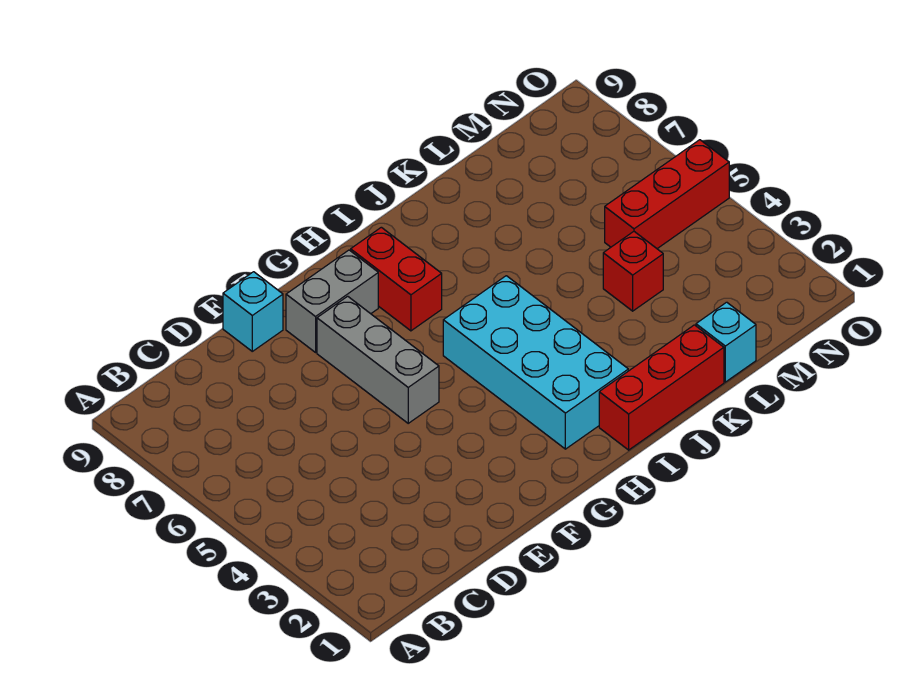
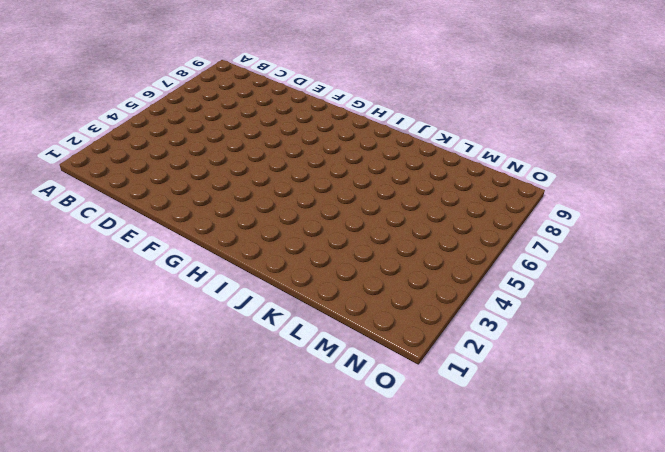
none -> cyan brick E9 level 1
none -> grey brick F5:F7 level 1

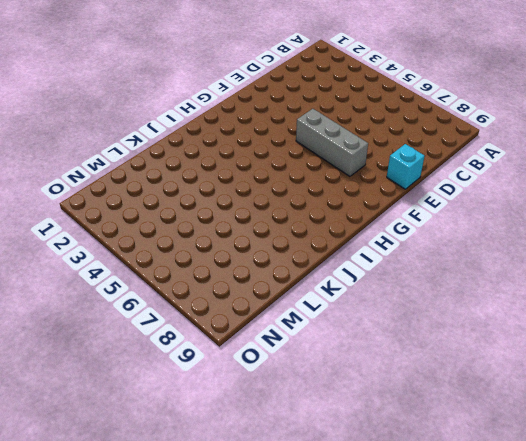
none -> grey brick F8:G8 level 1
none -> cyan brick H2:I5 level 1

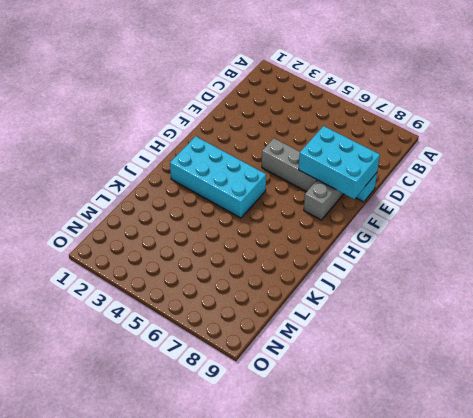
cyan brick E7:F9 level 2 -> none
none -> red brick H7:H8 level 1
none -> red brick I1:K1 level 1

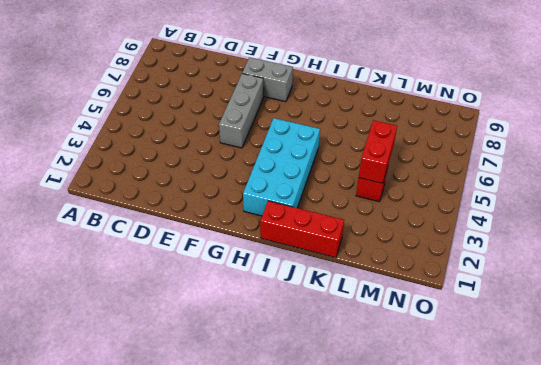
red brick L4:L5 level 2 -> red brick H7:H8 level 1
none -> cyan brick E9 level 1
none -> cyan brick L1 level 1

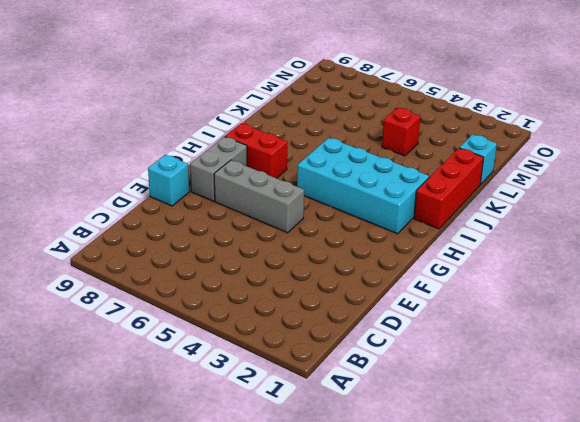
none -> red brick M5:O5 level 1

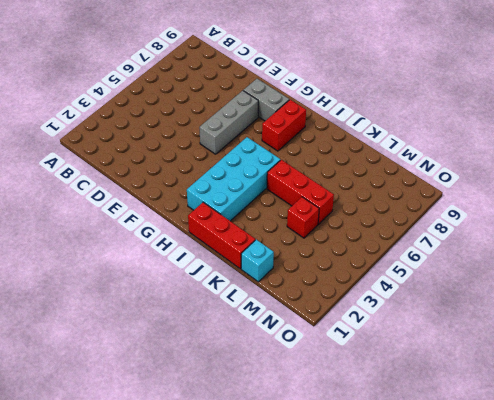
red brick J5:L5 level 1 -> red brick M5:O5 level 1
none -> cyan brick E9 level 1

